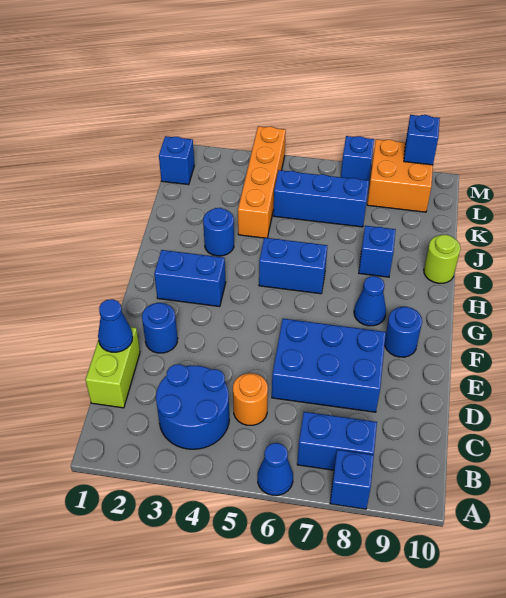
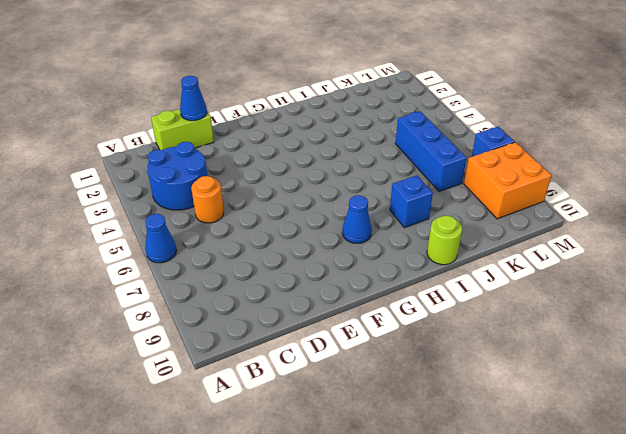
none -> blue brick A8 level 1
none -> blue brick B7:B8 level 1
none -> blue brick D6:E8 level 1

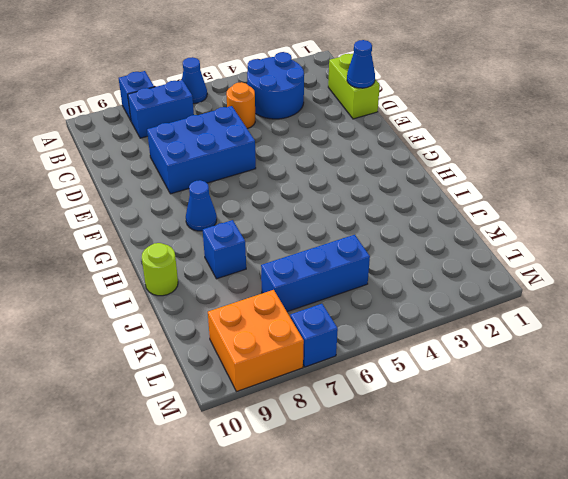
none -> blue round brick E2 level 1
none -> blue round brick F9 level 1
none -> blue brick G2:G3 level 1

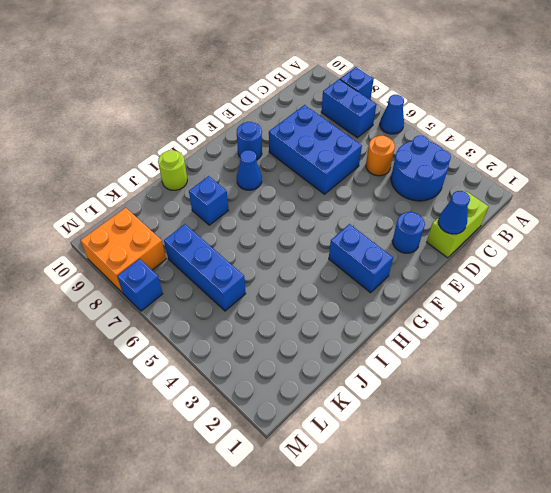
none -> blue brick H5:H6 level 1
none -> blue round brick I3 level 1
none -> orange brick J4:M4 level 1

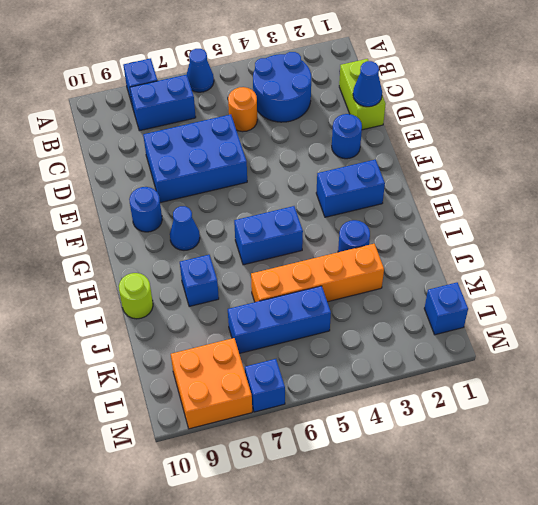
orange brick J3:J6 level 1 -> orange brick J4:M4 level 1
none -> blue brick M9 level 2

